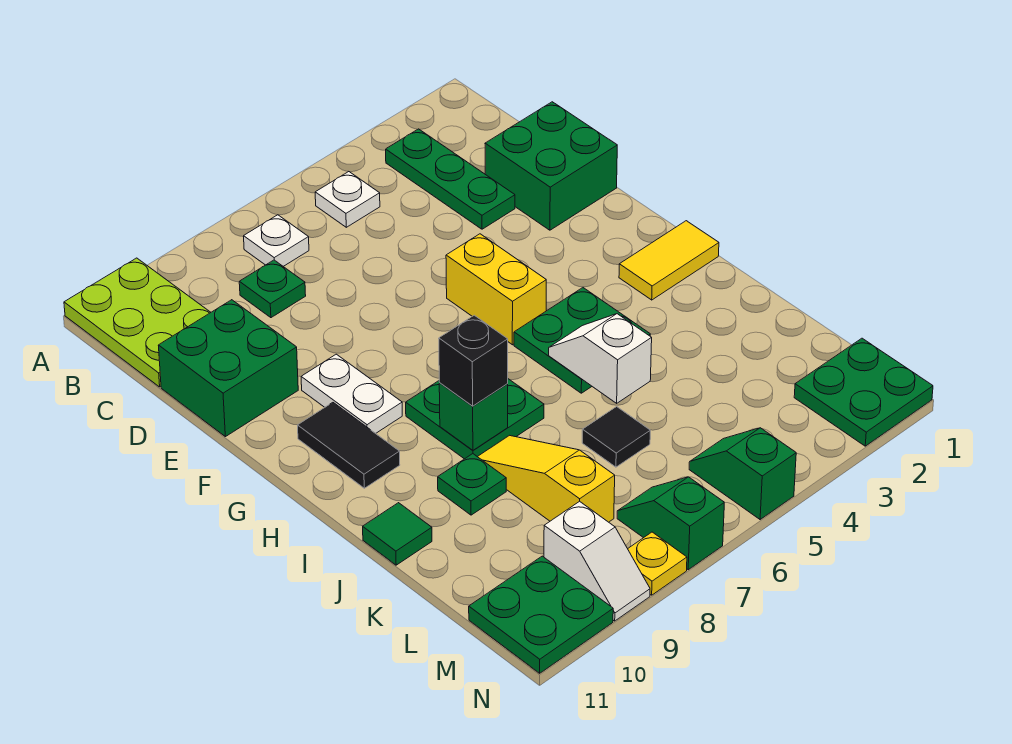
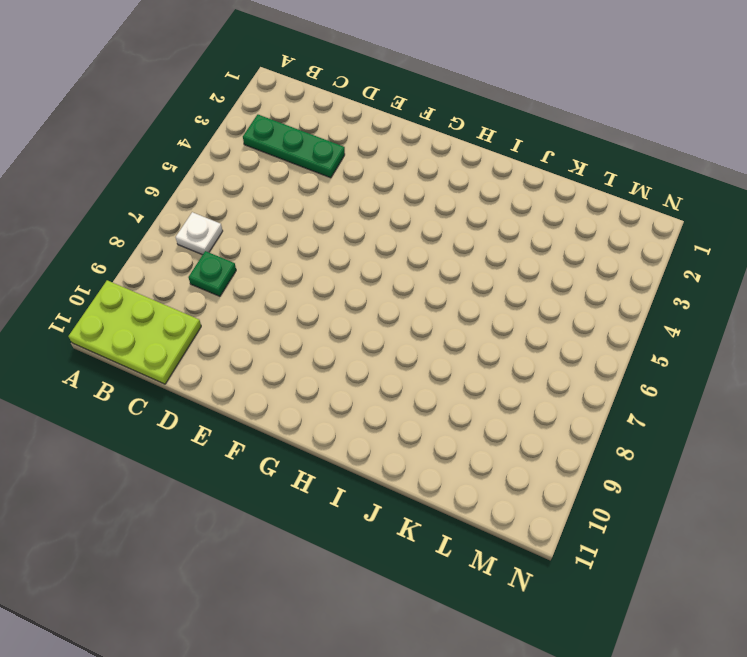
none -> white plate B5 level 1
none -> green brick D1:E2 level 1
none -> green brick D10:E11 level 1

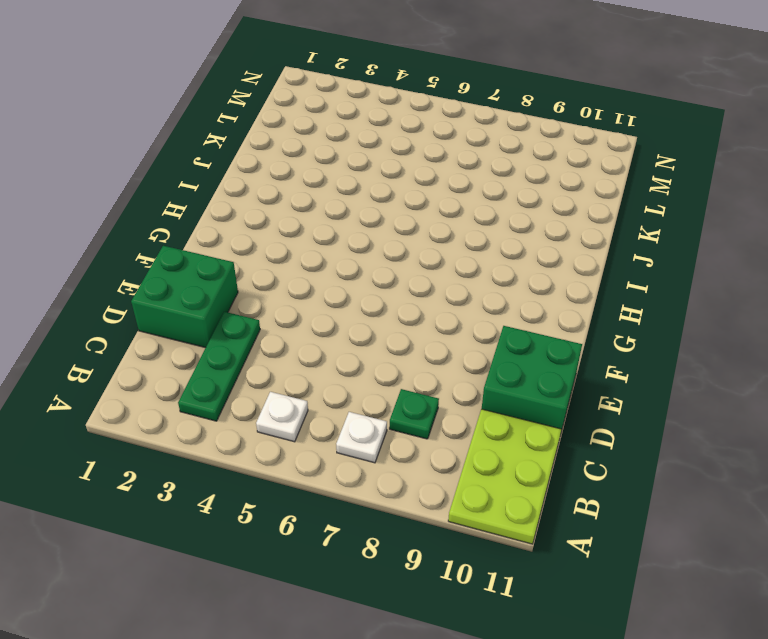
none -> yellow brick F5:G5 level 1
none -> white plate F9:G9 level 1
none -> black tile G10:H10 level 1

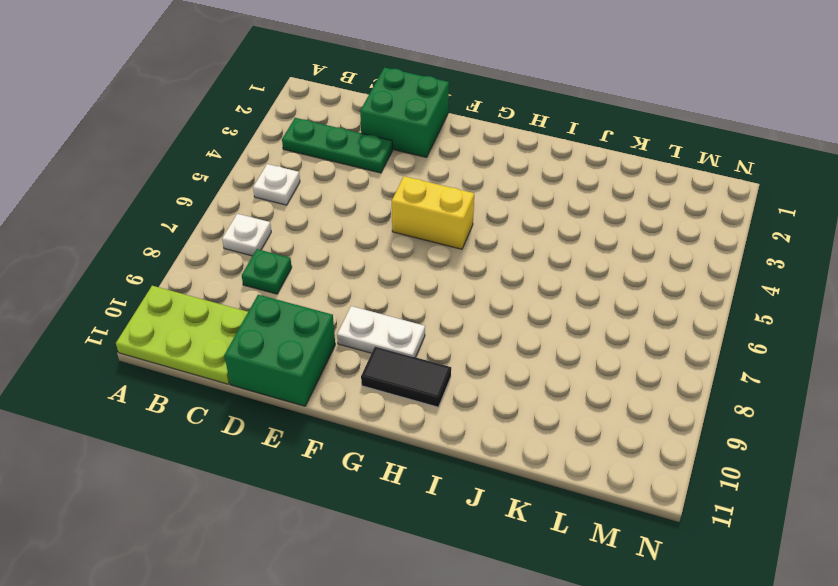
none -> yellow tile H1:H2 level 1
none -> green plate H4:I5 level 1
none -> green plate H7:I8 level 1

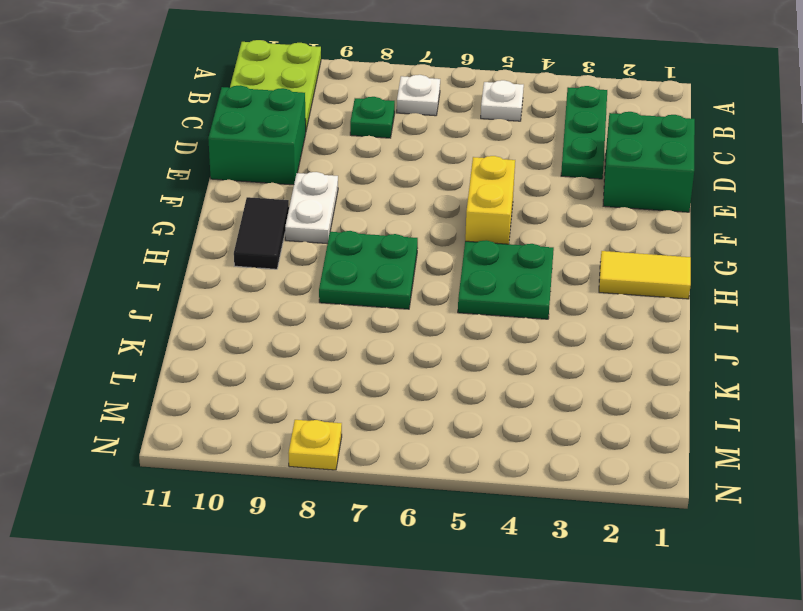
none -> yellow slope J8:L8 level 1 top L
none -> green plate J9 level 1
none -> green tile J11 level 1

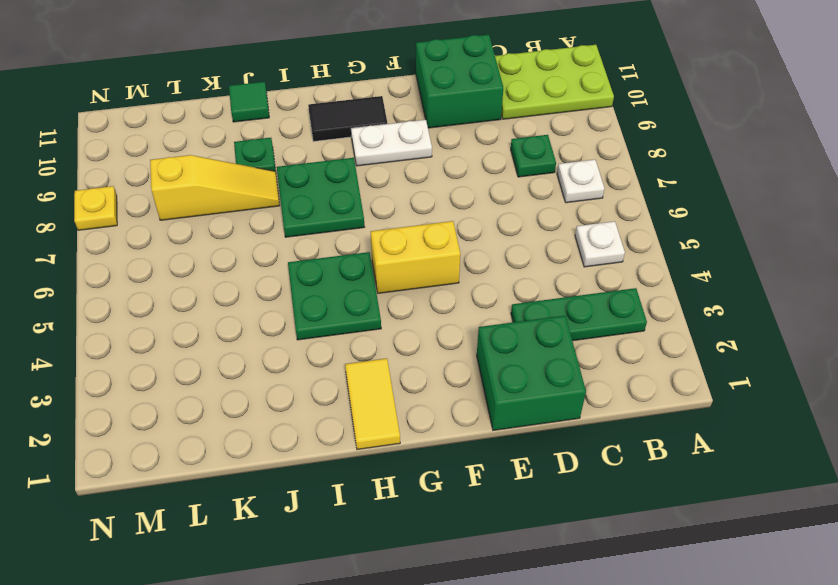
none -> black tile K6 level 1
none -> green plate M1:N2 level 1
none -> green slope M5:N5 level 1 top N

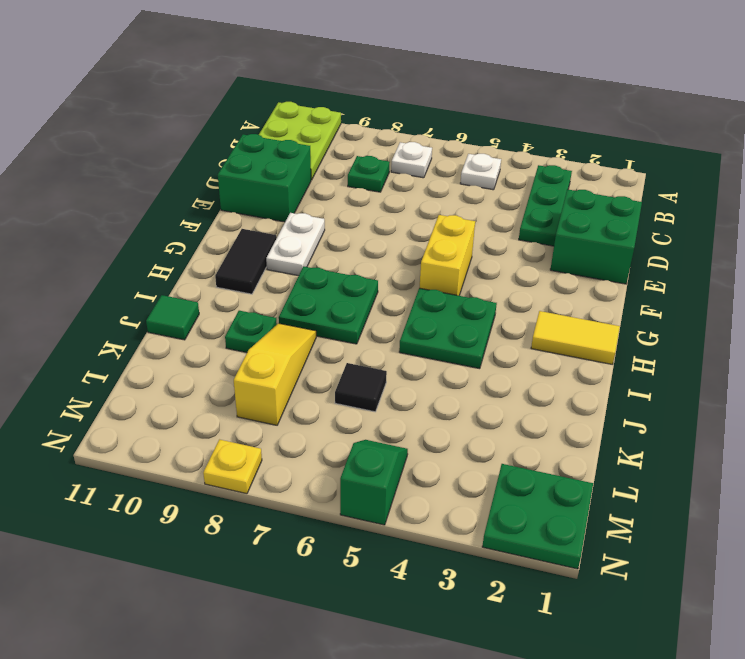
none -> green slope M7:N7 level 1 top N
none -> white slope M9:N9 level 1 top M
none -> green plate M10:N11 level 1

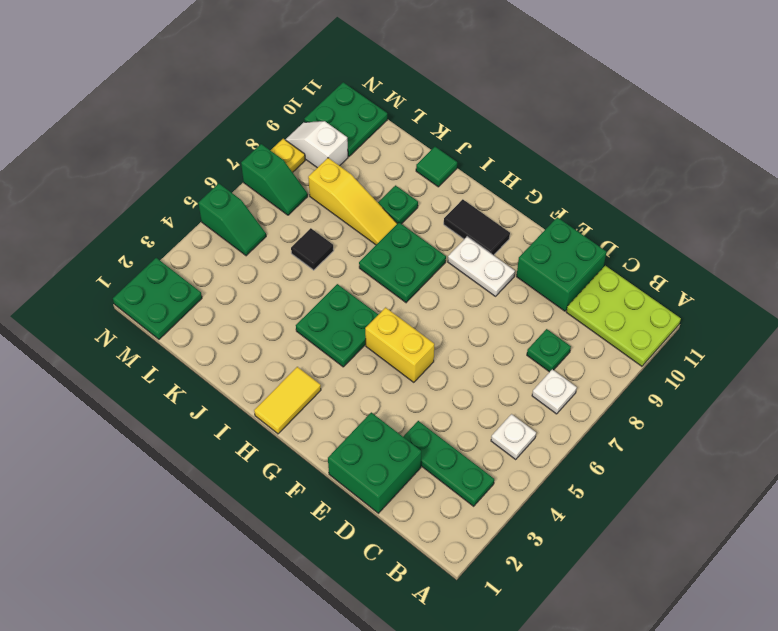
none -> white slope I5:J5 level 2 top J
none -> green brick I8 level 2
none -> black brick I8 level 3

